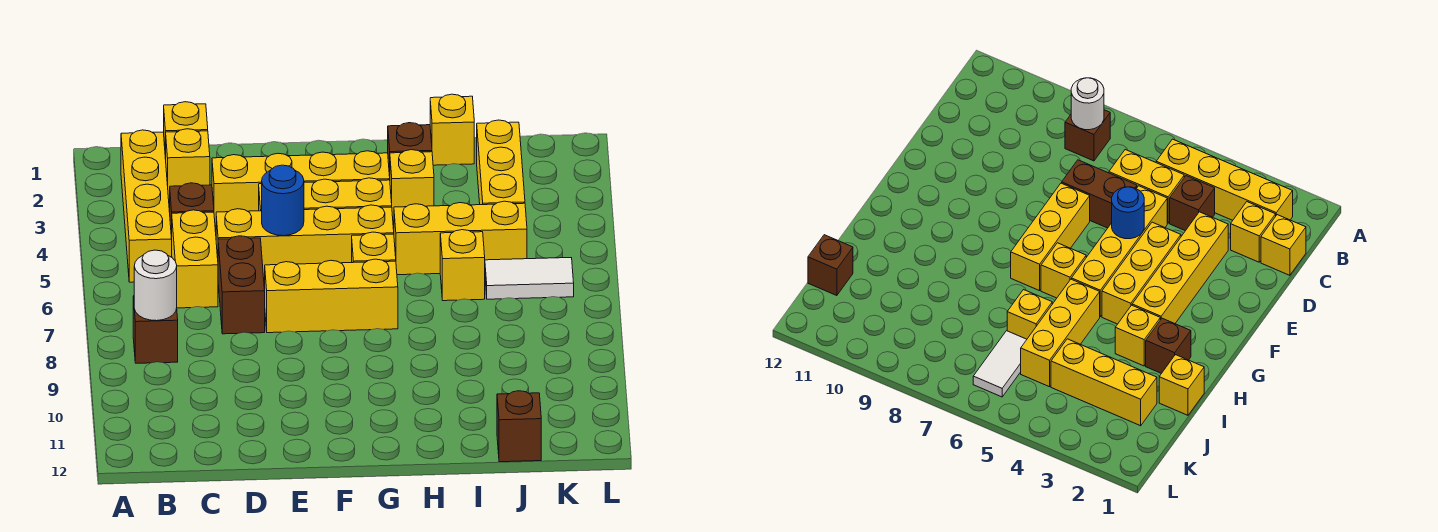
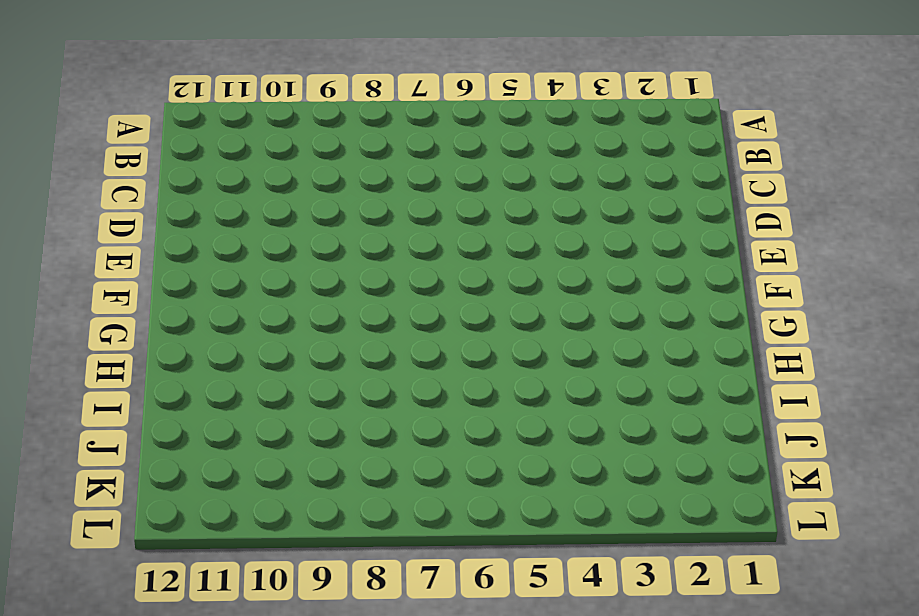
none -> yellow brick B2:B5 level 1
none -> brown brick B8 level 1
none -> yellow brick C1 level 1

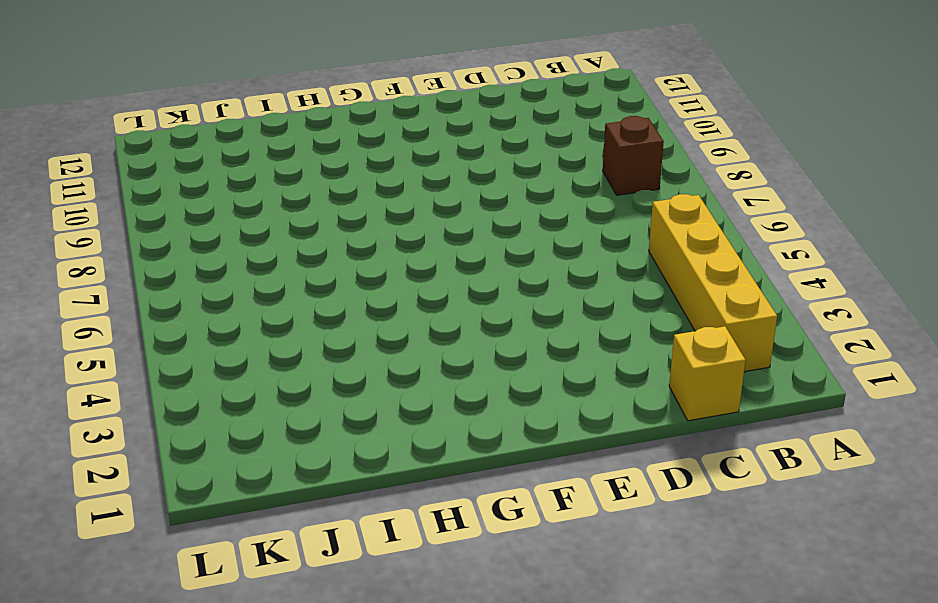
none -> yellow brick C2 level 1
none -> brown brick C4 level 1
none -> yellow brick C5:C6 level 1

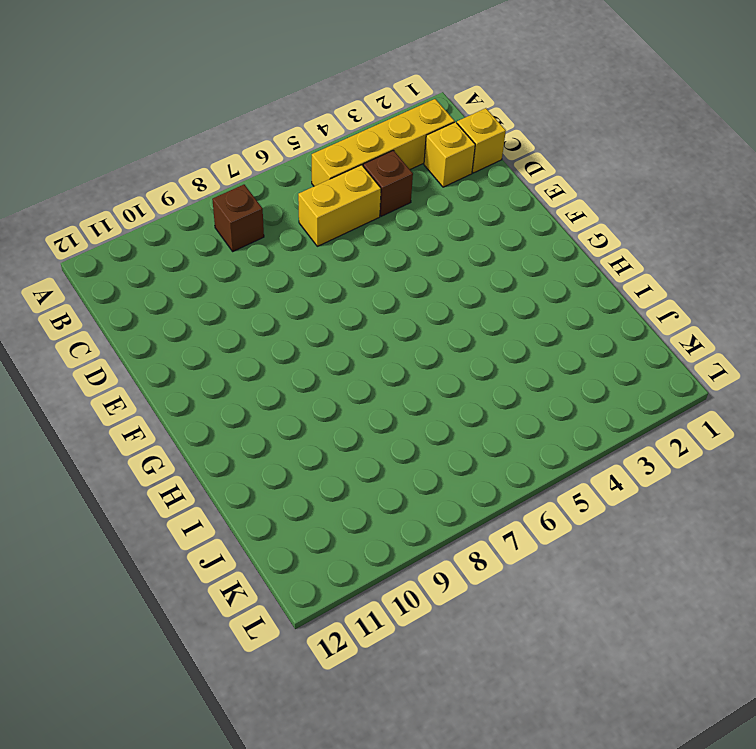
none -> yellow brick D3:G3 level 1
none -> yellow brick D5:G5 level 1
none -> brown brick D6:D7 level 1

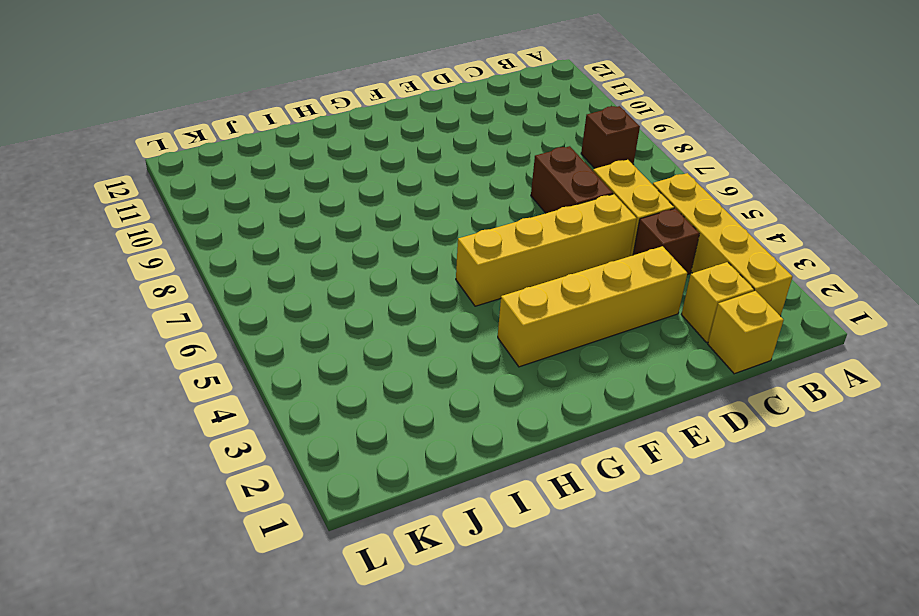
none -> yellow brick E4:G4 level 1
none -> yellow brick E7:G7 level 1
none -> yellow brick G6 level 1

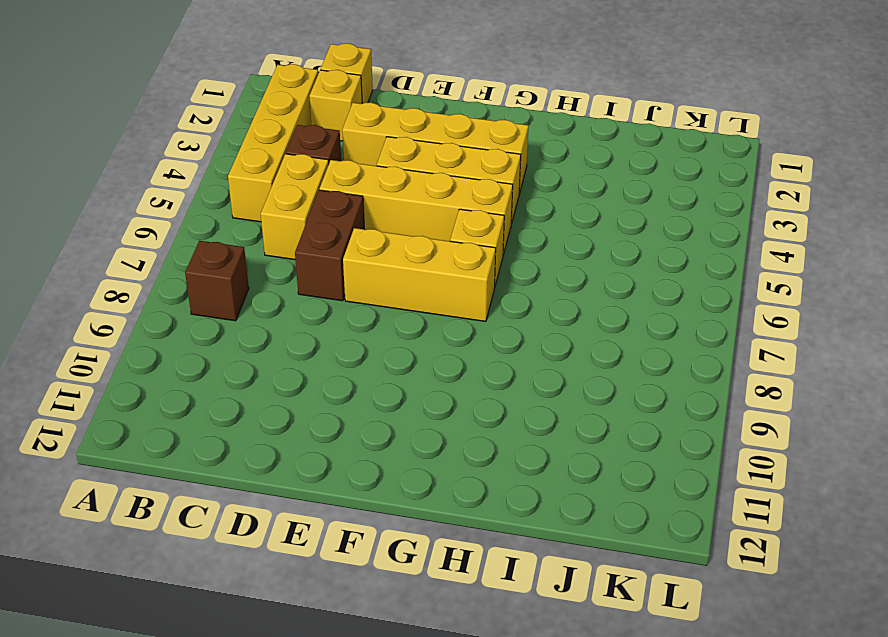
none -> brown brick H2 level 1
none -> yellow brick H3 level 1
none -> yellow brick H5:J5 level 1

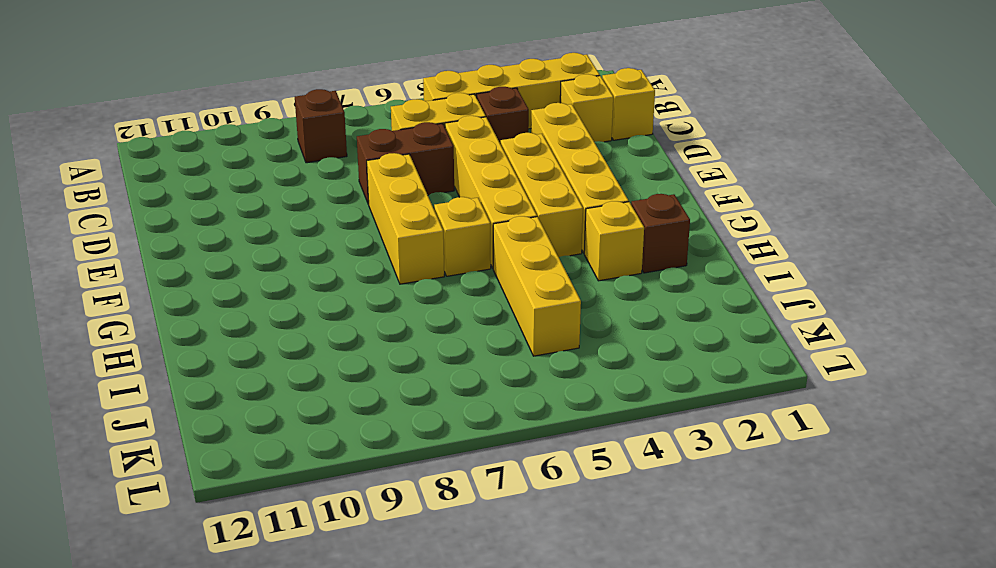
none -> yellow brick I1 level 1
none -> yellow brick I6 level 1
none -> yellow brick J2:J4 level 1

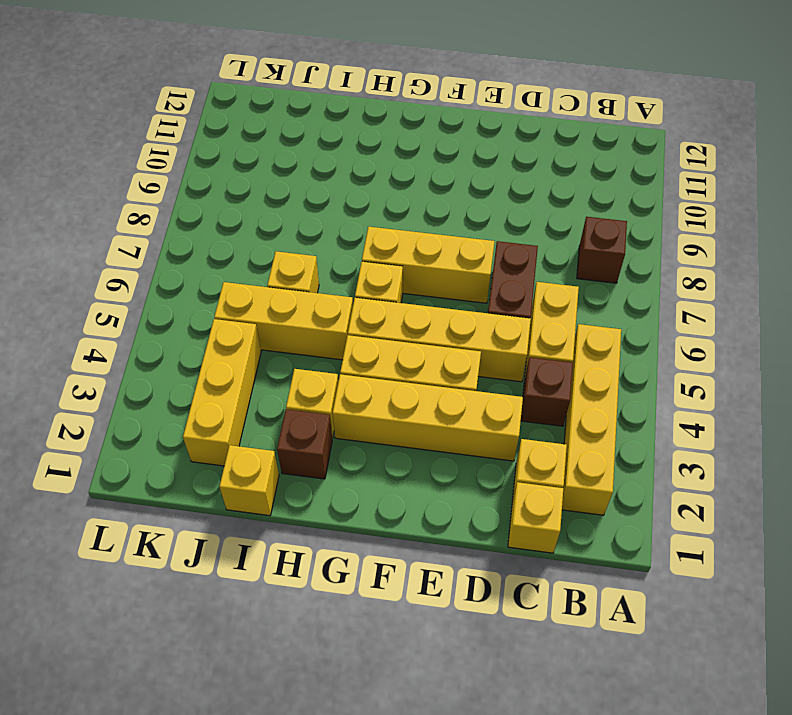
none -> white tile J6:K6 level 1
none -> brown brick J12 level 1
none -> white round brick B8 level 2

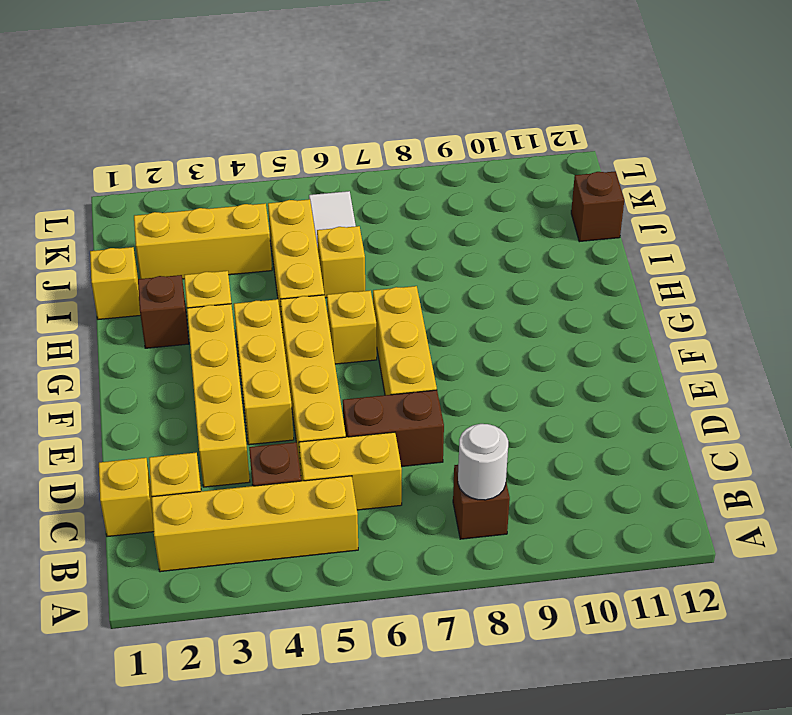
none -> blue round brick E5 level 2

